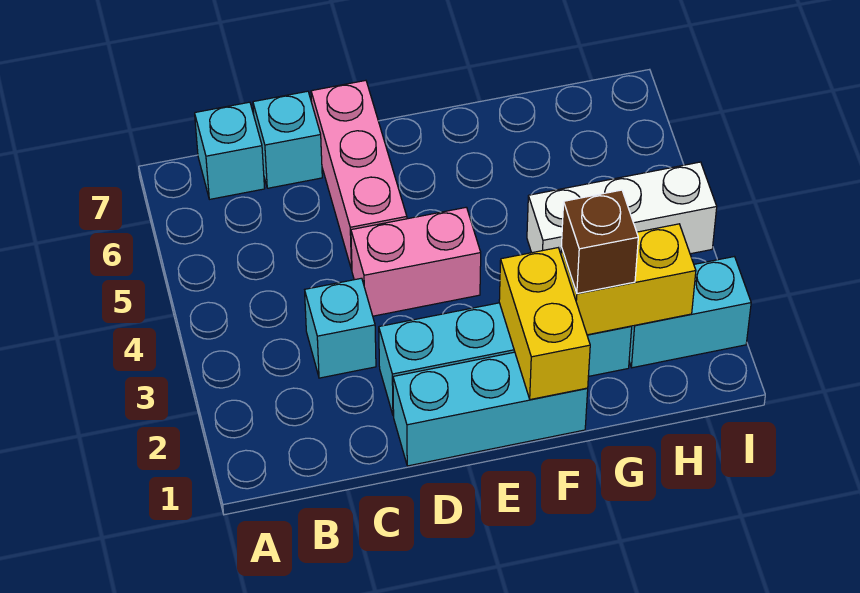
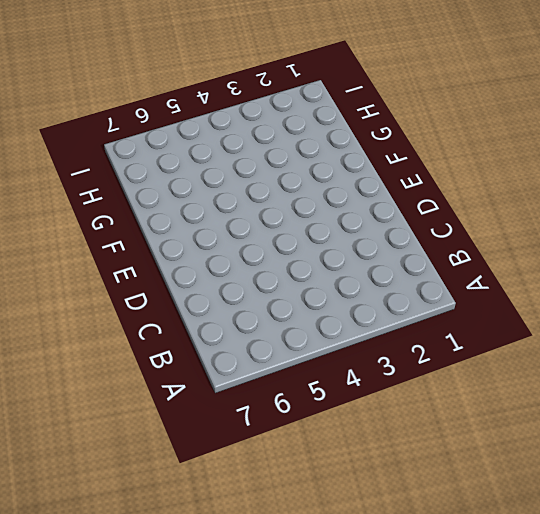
none -> cyan brick B7 level 1
none -> cyan brick C3 level 1
none -> cyan brick C7 level 1

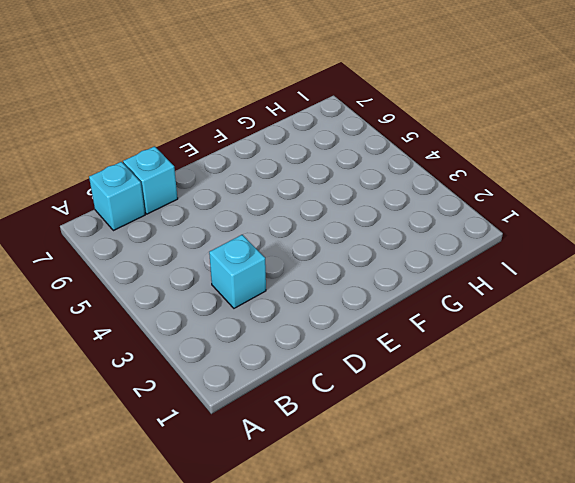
none -> cyan brick D1:F1 level 1
none -> cyan brick D2:G2 level 1
none -> pink brick D4:E4 level 1

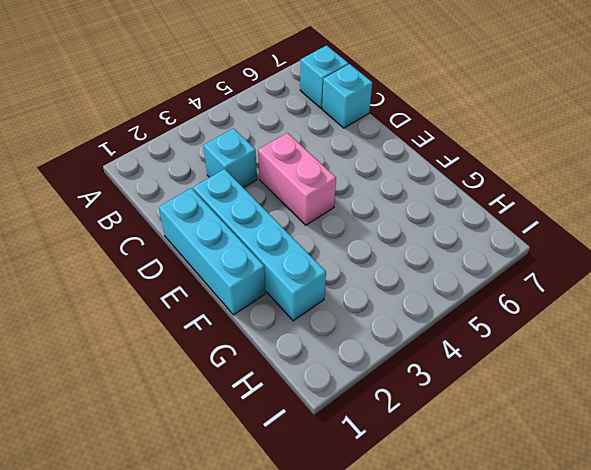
none -> pink brick D5:D7 level 1
none -> white brick G4:I4 level 1
none -> cyan brick H2:I2 level 1

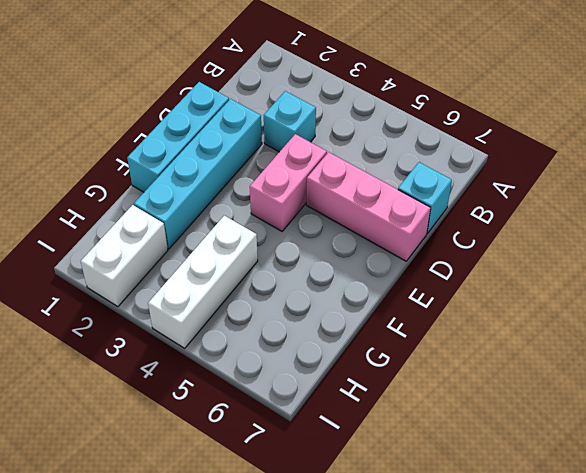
white brick H2:I2 level 1 -> cyan brick H2:I2 level 1
none -> cyan brick B7 level 1
none -> yellow brick F1:F2 level 2
none -> yellow brick G2:H2 level 2

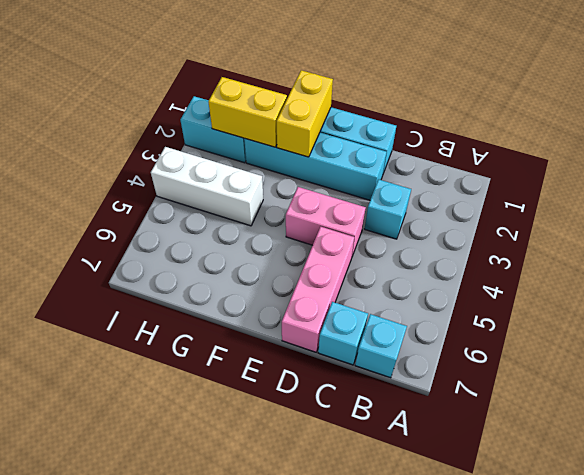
none -> brown brick G2 level 3

